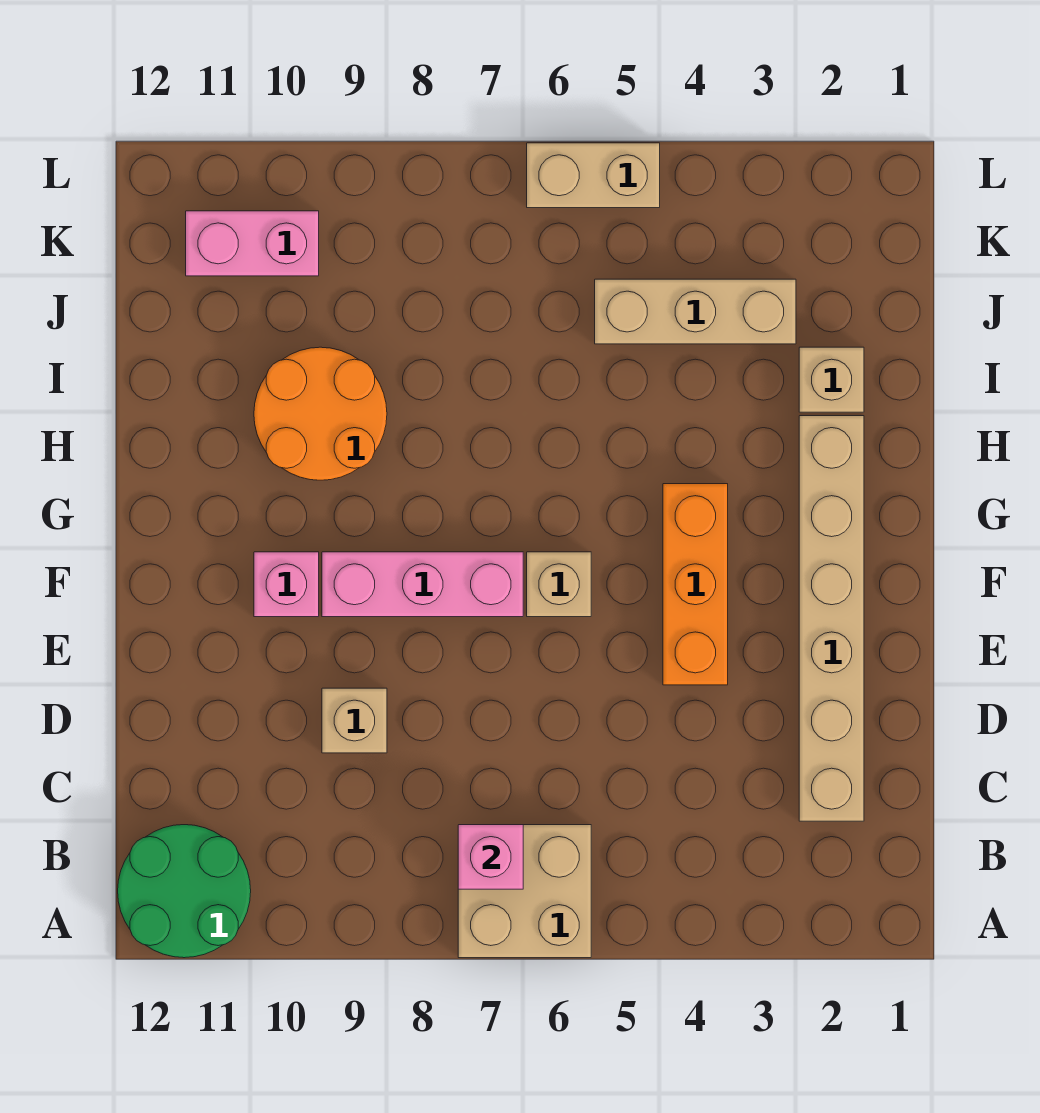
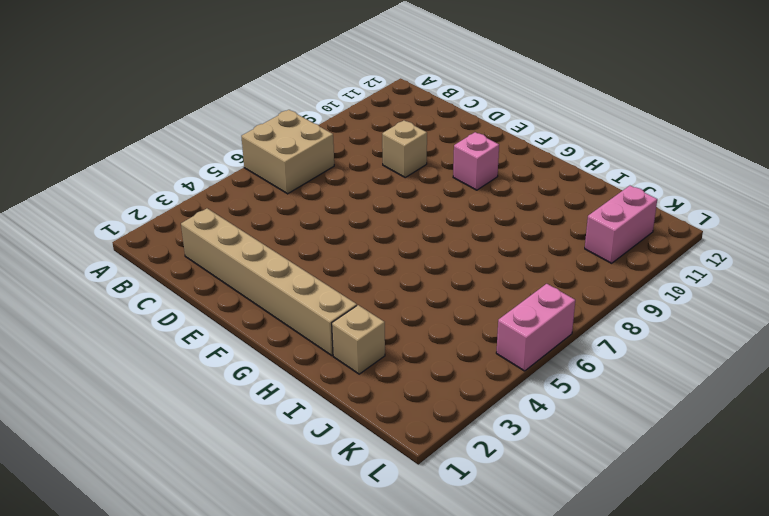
pink brick L5:L6 level 1 -> tan brick L5:L6 level 1
none -> green round brick A11:B12 level 1
none -> orange brick E4:G4 level 1
none -> tan brick F6 level 1

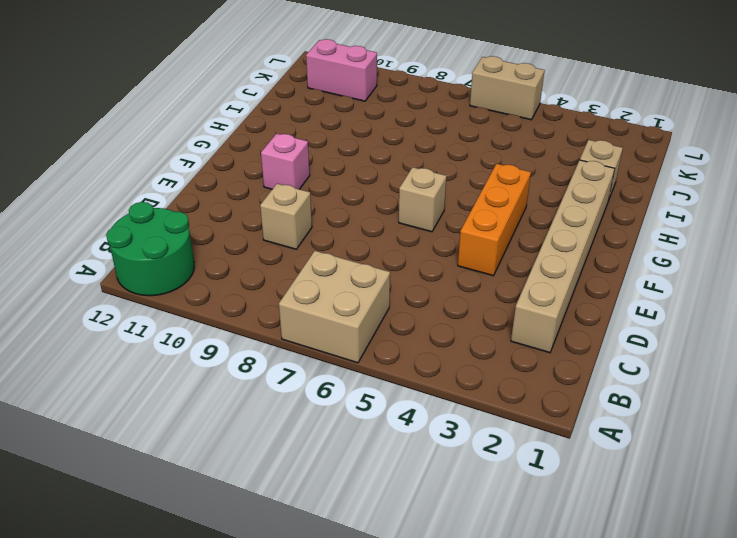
none -> pink brick F7:F9 level 1
none -> orange round brick H9:I10 level 1
none -> tan brick J3:J5 level 1

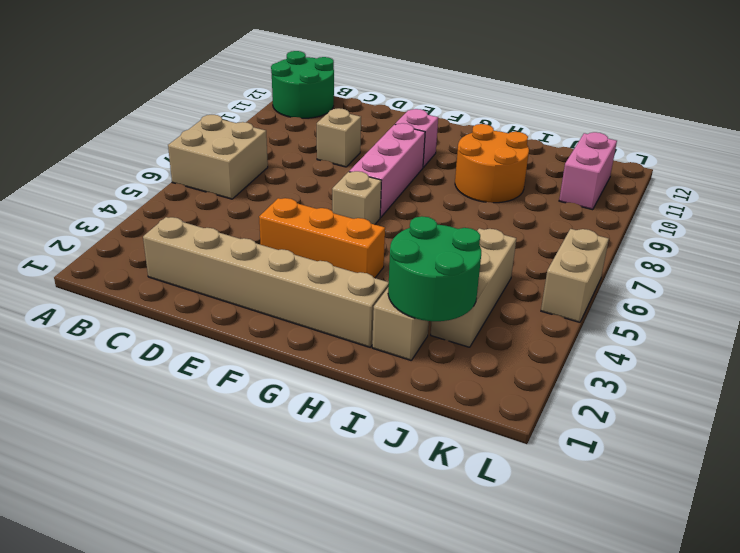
green round brick I2:J3 level 2 -> none
none -> pink brick B7 level 2

